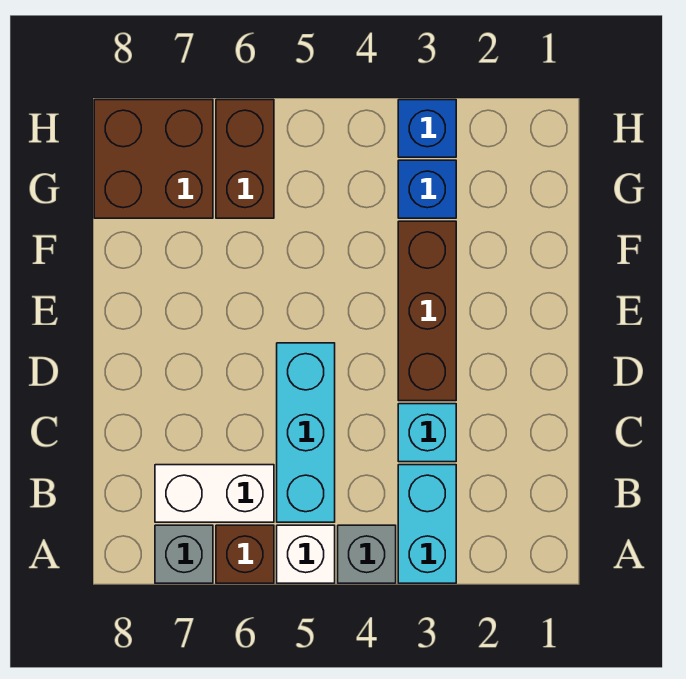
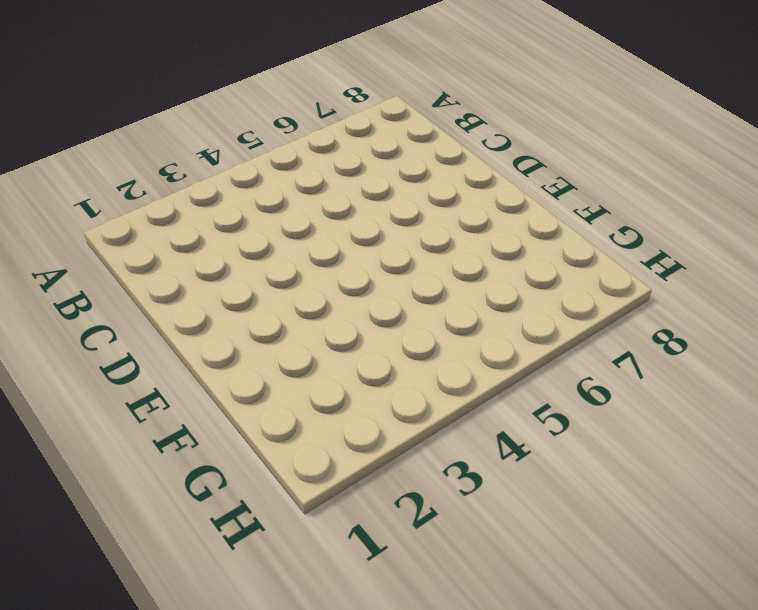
none -> cyan brick A3:B3 level 1
none -> grey brick A4 level 1
none -> white brick A5 level 1

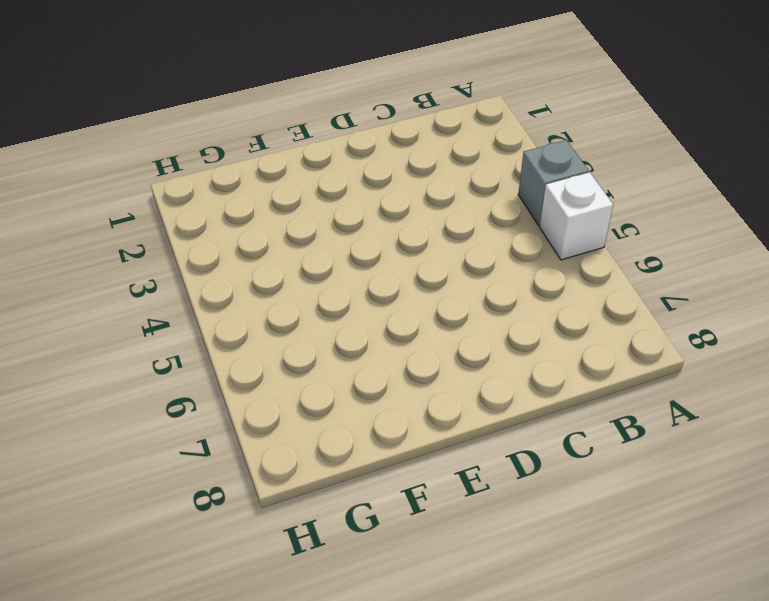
none -> cyan brick A3:B3 level 1
none -> brown brick A6 level 1
none -> grey brick A7 level 1

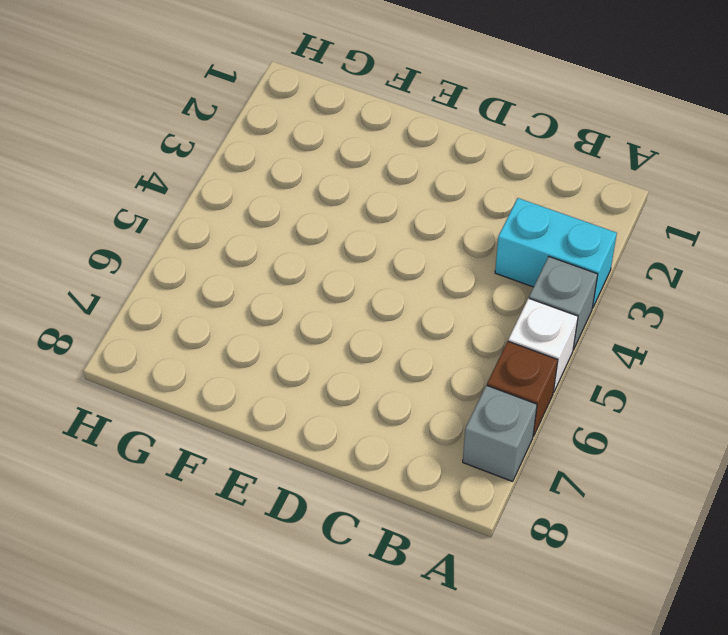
none -> cyan brick B5:D5 level 1
none -> white brick B6:B7 level 1
none -> cyan brick C3 level 1

